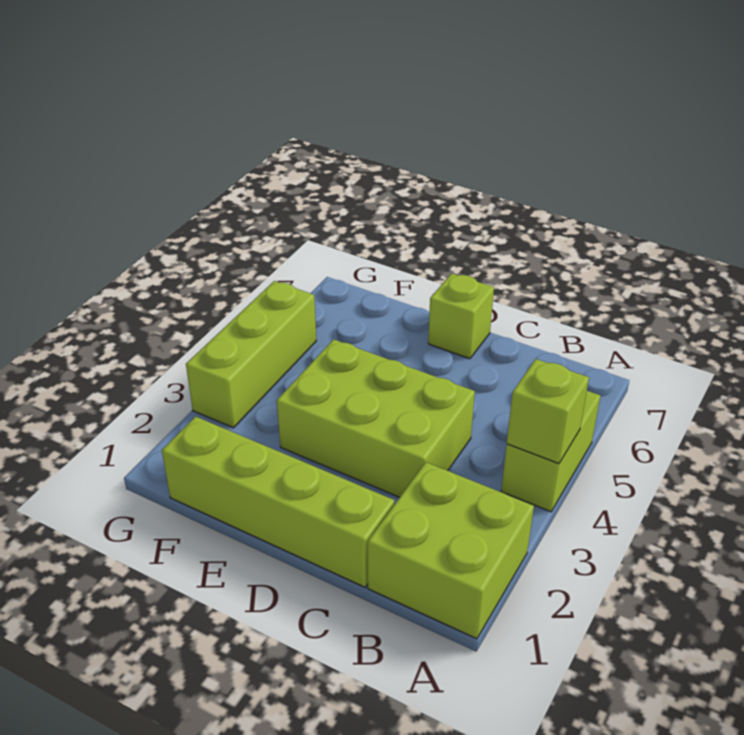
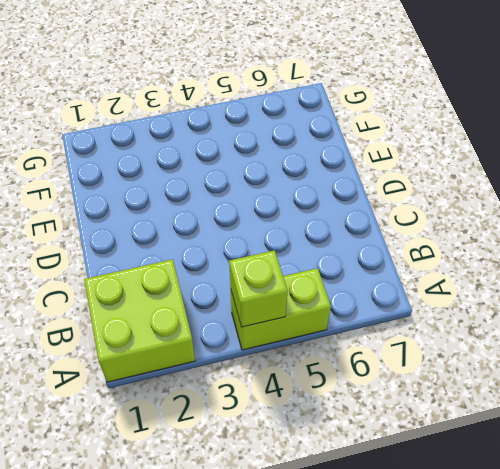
none -> lime brick C1:F1 level 1
none -> lime brick C3:E4 level 1

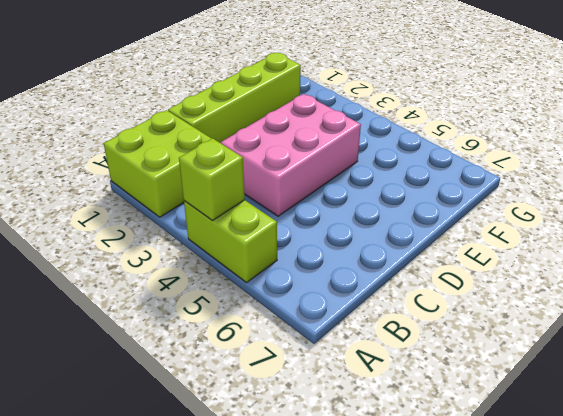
pink brick C3:E4 level 1 -> lime brick C3:E4 level 1
none -> lime brick D7 level 1
none -> lime brick G3:G5 level 1

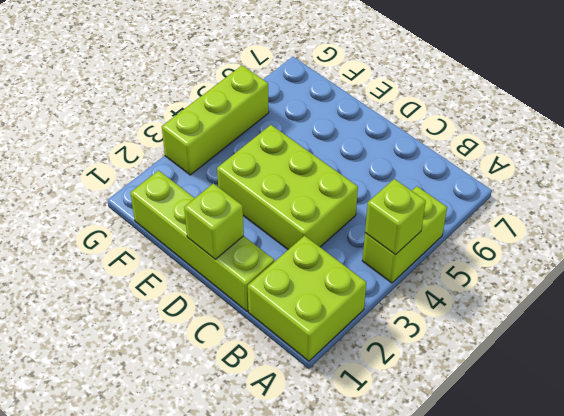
lime brick D1 level 2 -> lime brick D7 level 1

